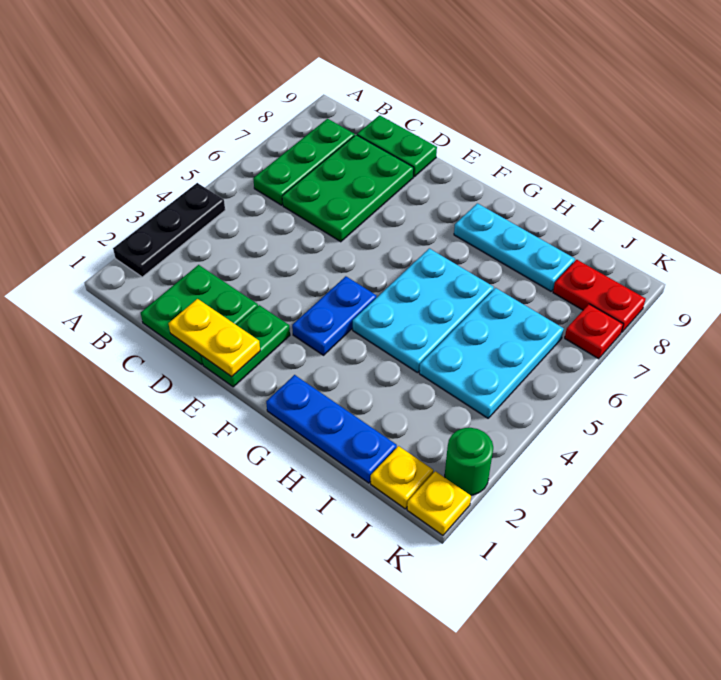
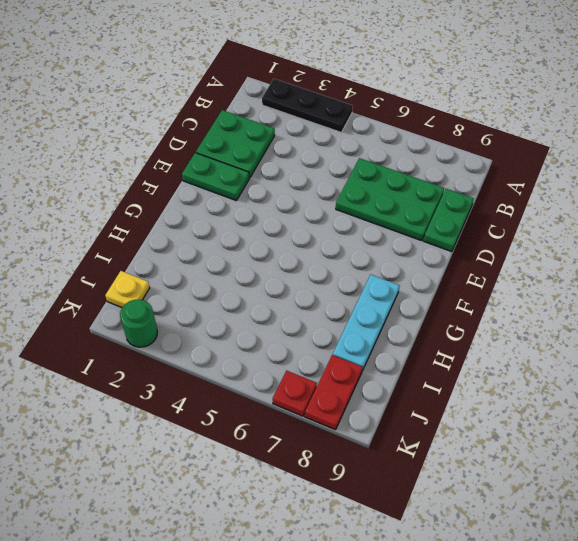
none -> green plate B6:B8 level 1
none -> blue plate F3:F4 level 1
none -> blue plate G1:I1 level 1

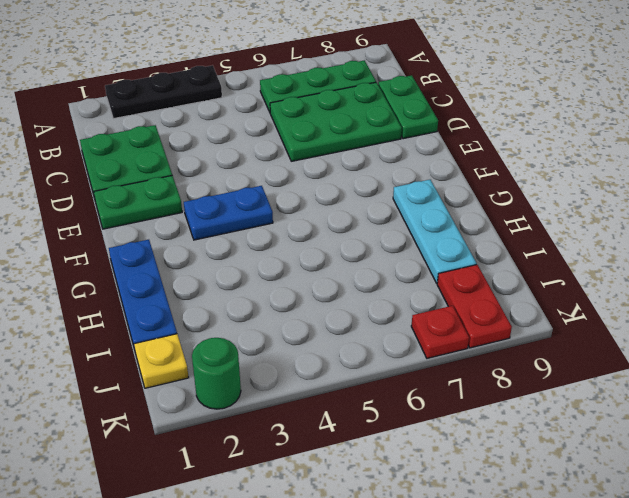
none -> cyan plate G4:H6 level 1
none -> cyan plate I4:J6 level 1
none -> yellow plate K1 level 1

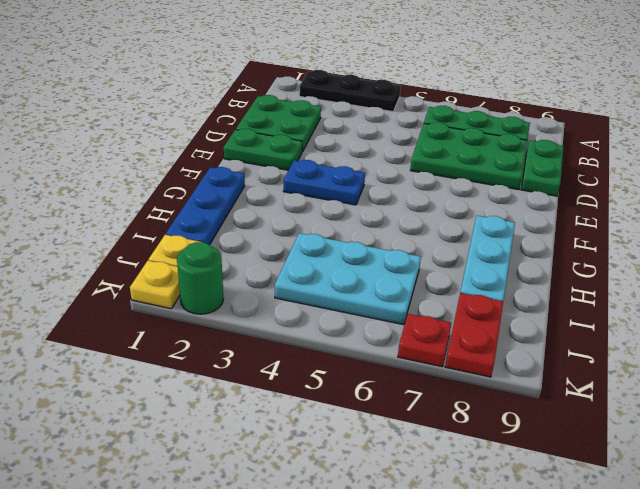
none -> cyan plate G4:H6 level 1
none -> yellow plate D1:E1 level 2

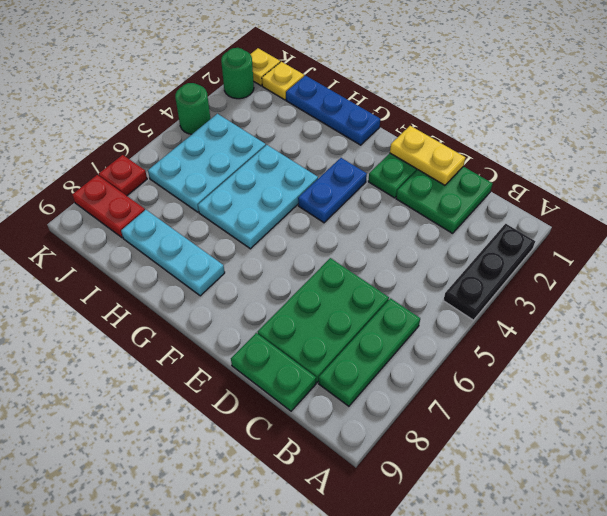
green round brick K4 level 1 -> none

